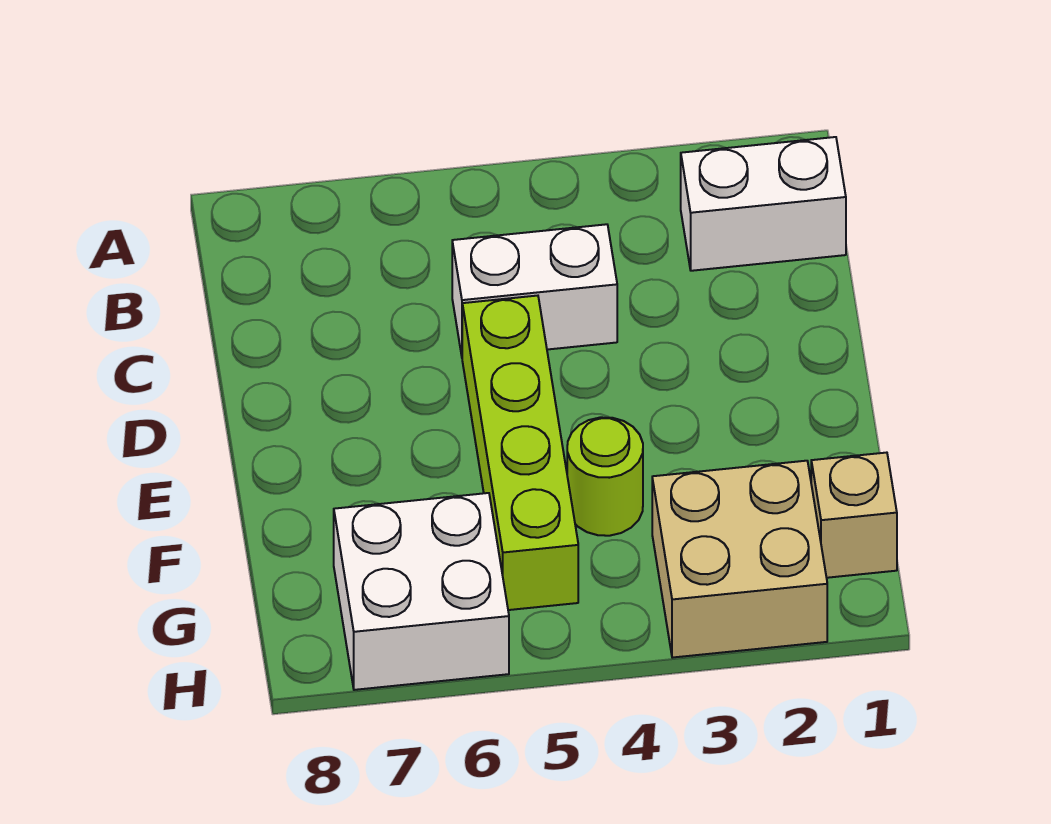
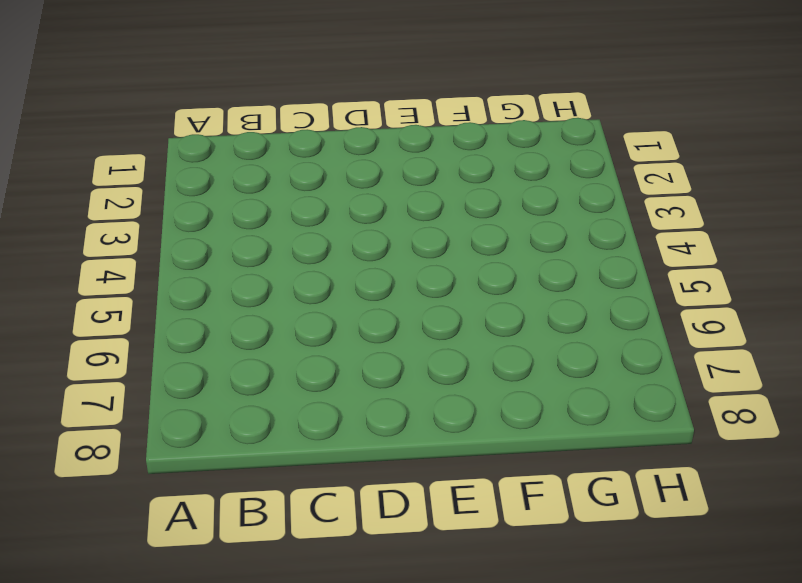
none -> white brick B1:B2 level 1
none -> white brick C4:C5 level 1

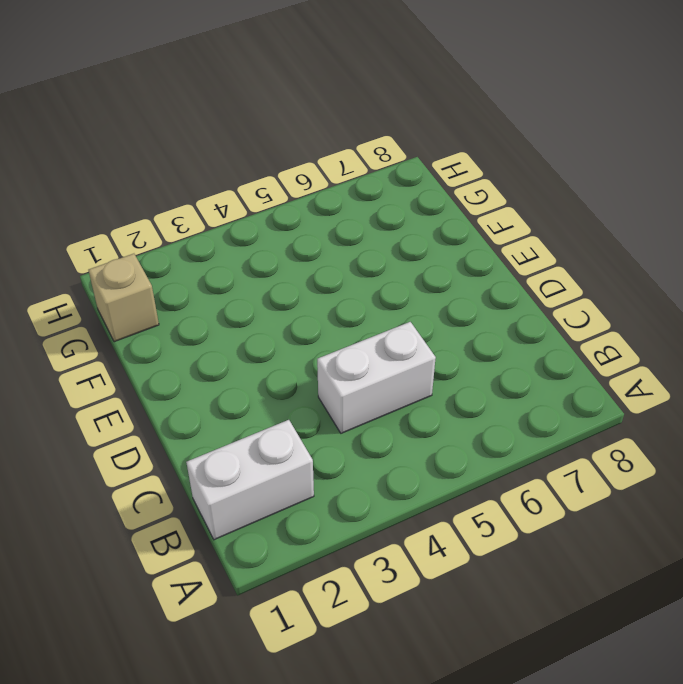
none -> lime brick D5:G5 level 1
none -> lime round brick F4 level 1

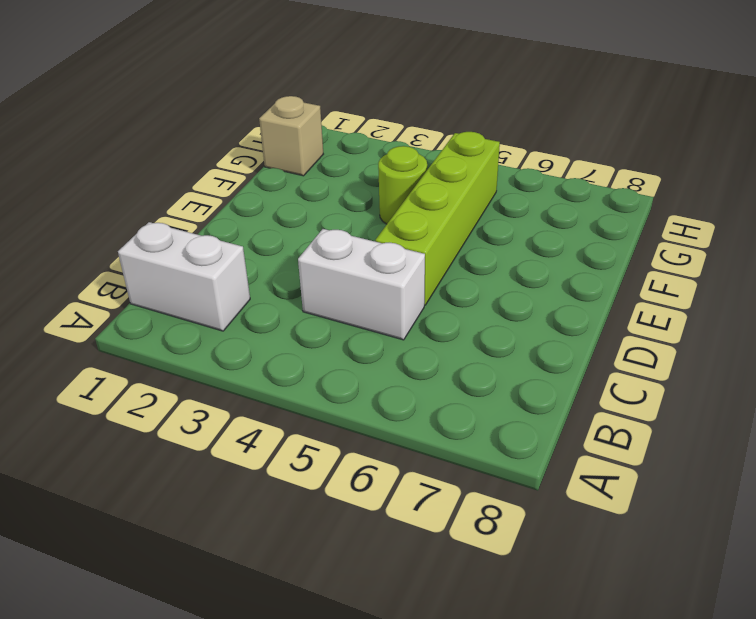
none -> tan brick G2:H3 level 1
none -> white brick G6:H7 level 1

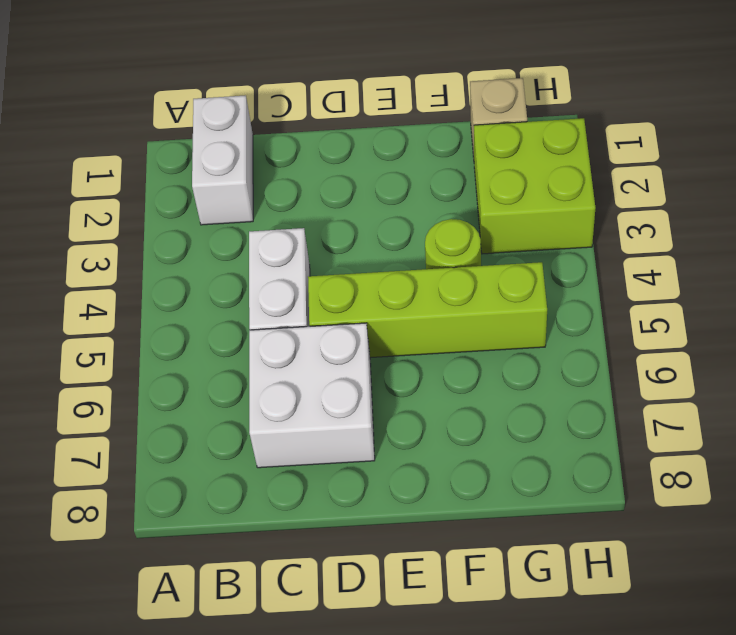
white brick C6:D7 level 1 -> white brick G6:H7 level 1
lime brick G2:H3 level 1 -> tan brick G2:H3 level 1

